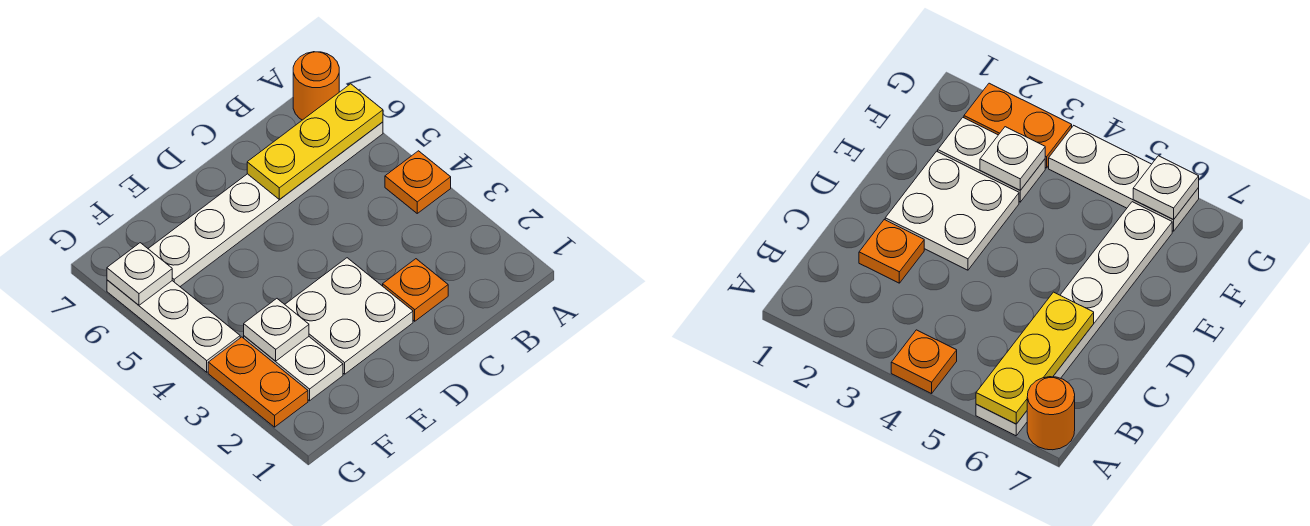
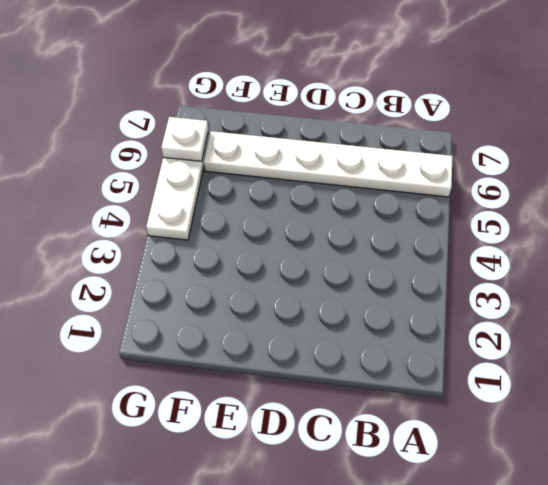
none -> orange plate A4 level 1
none -> orange round brick A7 level 1

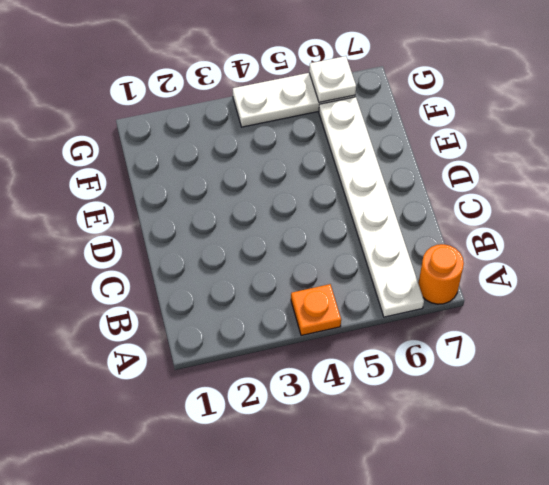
none -> orange plate C2 level 1
none -> white plate D2:E3 level 1

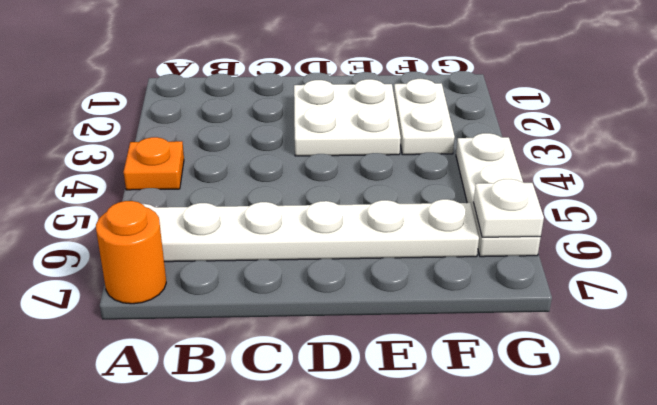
none -> orange plate C2 level 1
none -> orange plate G2:G3 level 1

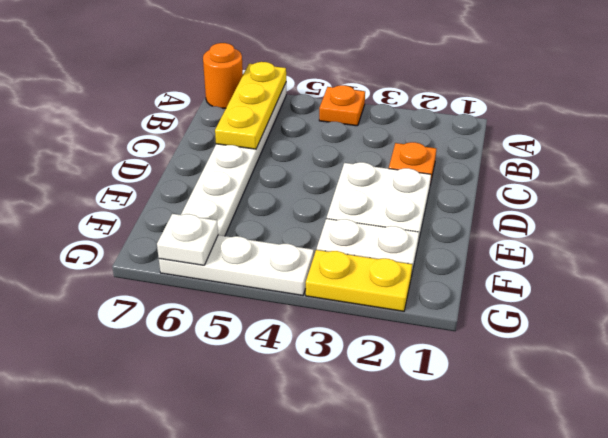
yellow plate G2:G3 level 1 -> orange plate G2:G3 level 1
none -> white plate F3 level 2

